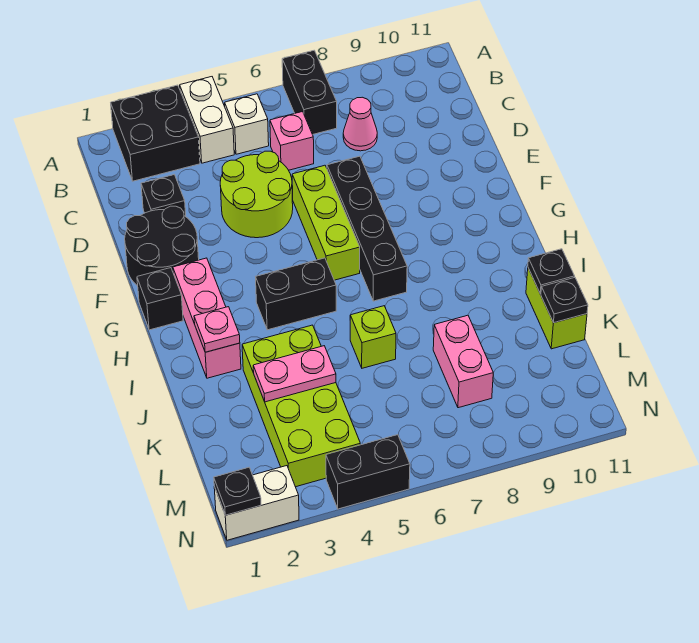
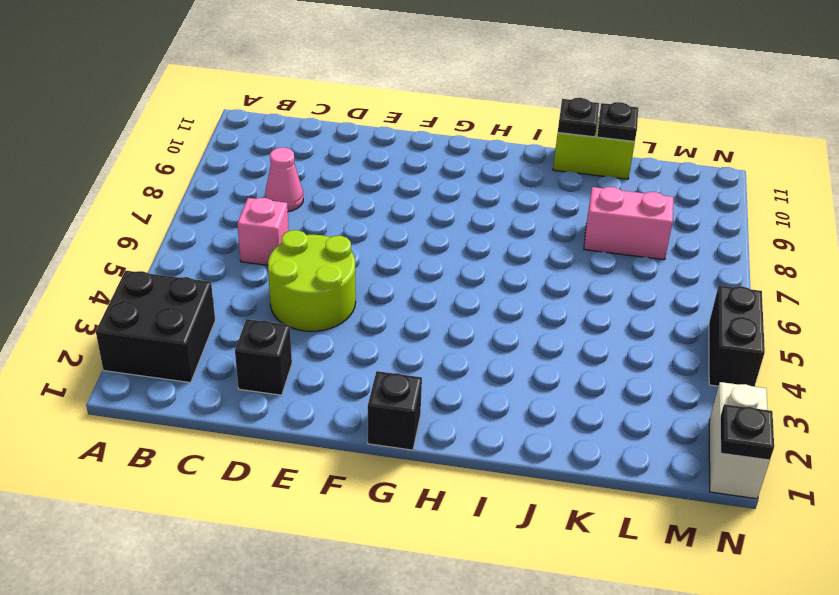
none -> white brick A4:B4 level 1
none -> black brick A7:B7 level 1
none -> white brick B5 level 1

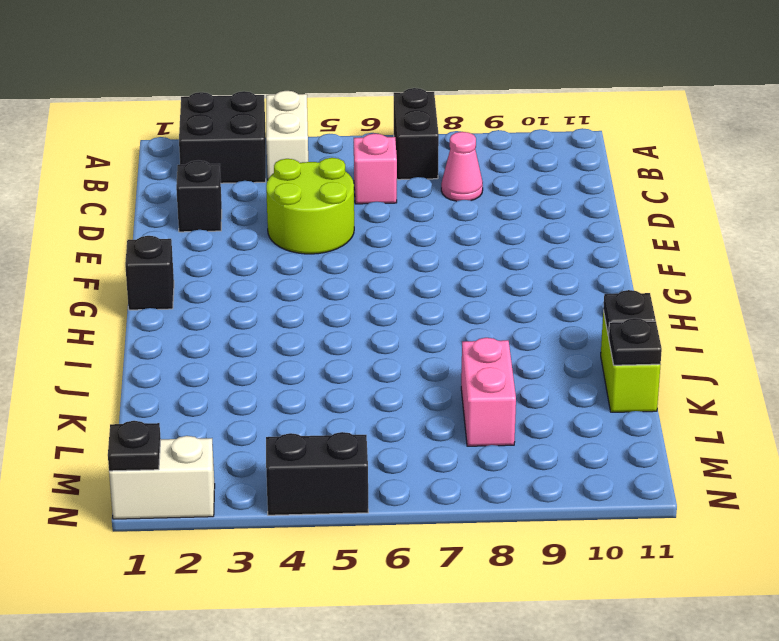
none -> white brick B5 level 1
none -> black round brick E1:F2 level 1
none -> lime brick E6:G6 level 1

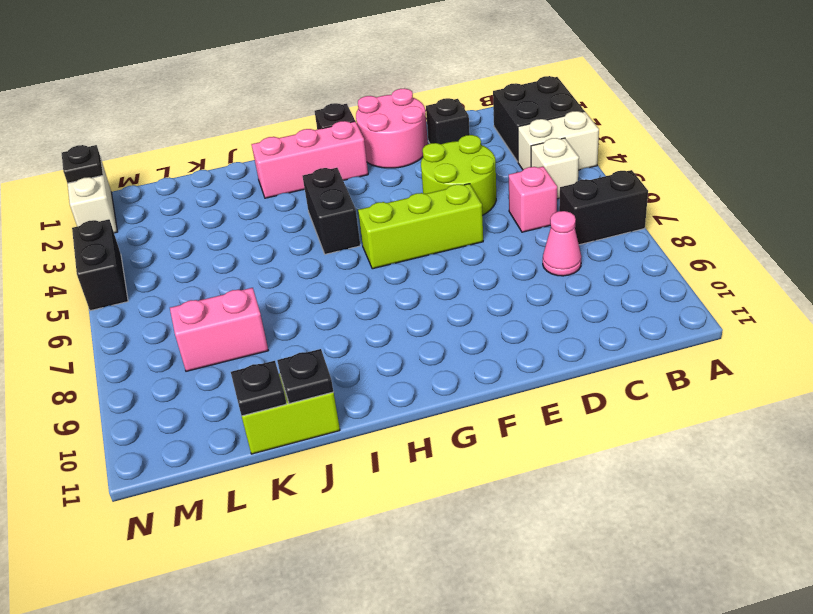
pink round brick E1:F2 level 1 -> black round brick E1:F2 level 1
none -> black brick E7:H7 level 1
none -> lime brick J3:M4 level 1
none -> lime brick J6 level 1

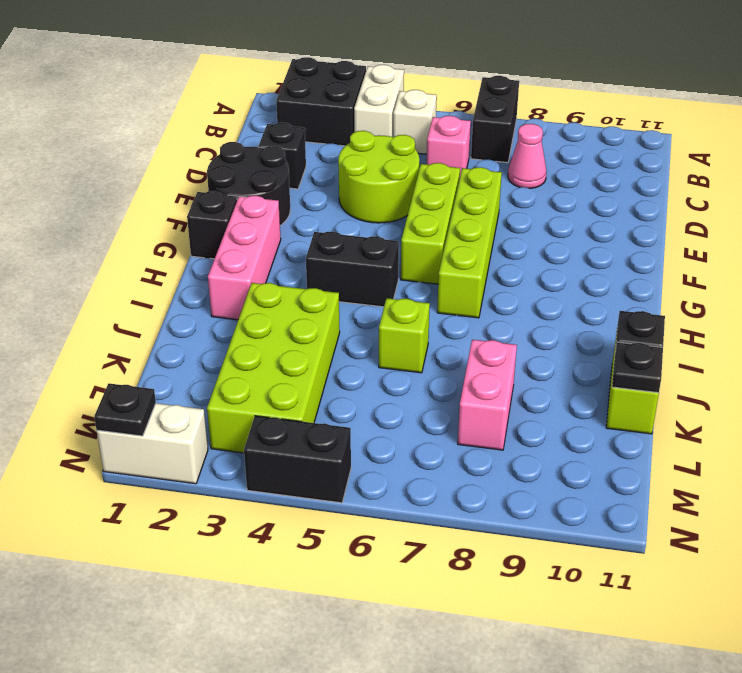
lime brick E7:H7 level 1 -> black brick E7:H7 level 1
none -> pink plate I2 level 2
none -> pink plate K3:K4 level 2

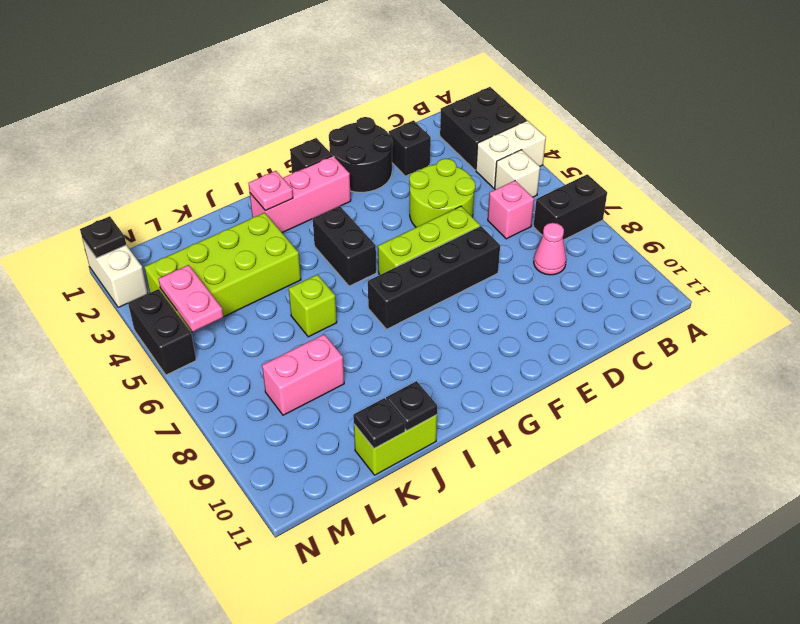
pink plate M4:M5 level 2 -> pink plate K3:K4 level 2

